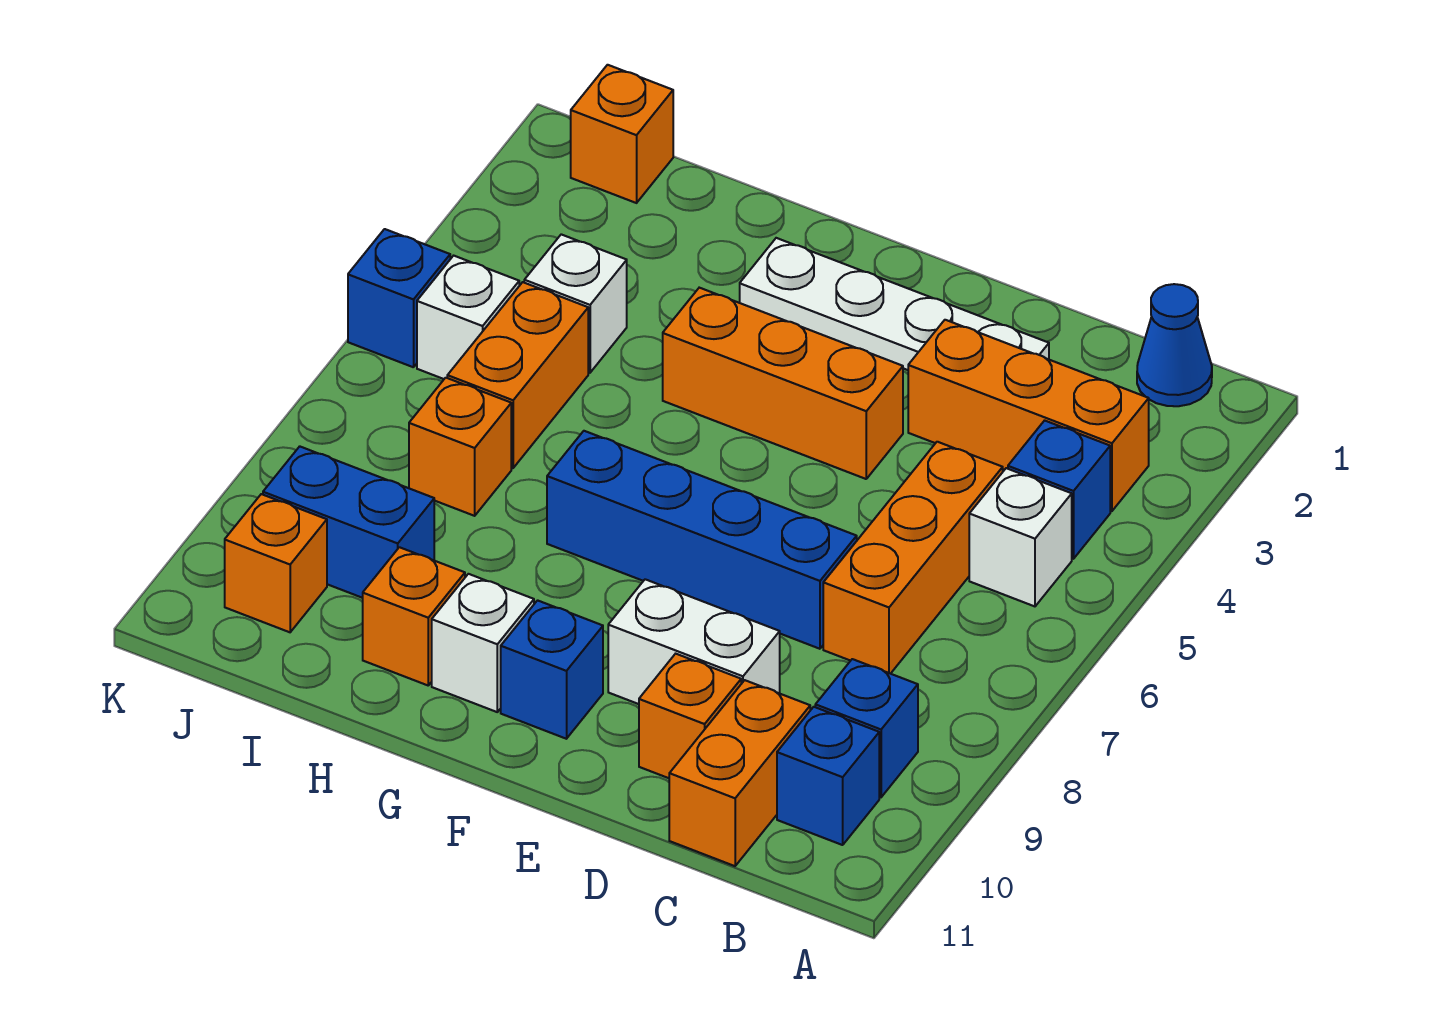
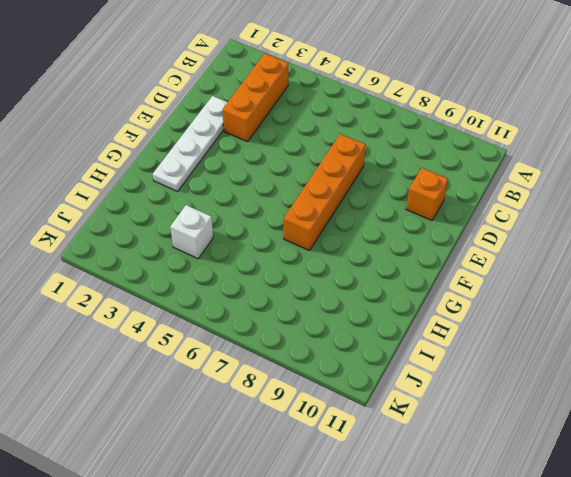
orange brick D7:G7 level 1 -> blue brick D7:G7 level 1
none -> blue cone B1 level 1
none -> blue brick B4 level 1
none -> white brick B5 level 1

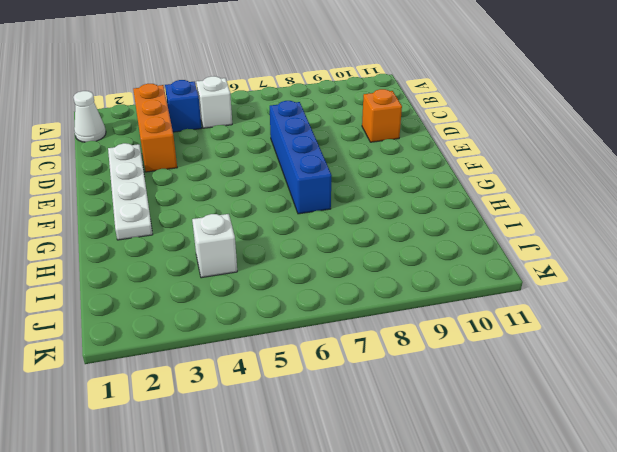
white cone B1 level 1 -> blue cone B1 level 1
none -> blue brick B9 level 1
none -> blue brick B10 level 1
none -> orange brick C5:C7 level 1

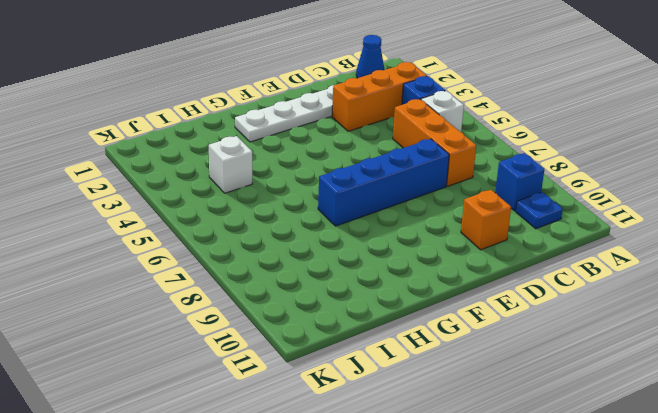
blue plate B10 level 1 -> blue brick B10 level 1
none -> orange brick C10:C11 level 1
none -> white brick D9:E9 level 1
none -> orange brick E4:G4 level 1

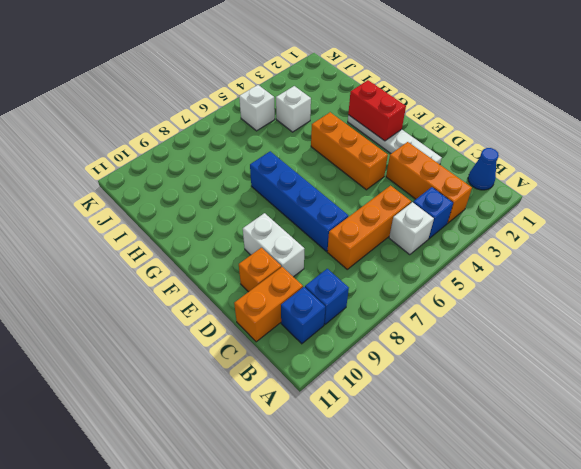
red brick F2:G2 level 2 -> none
none -> blue brick F10 level 1
none -> white brick G10 level 1
none -> orange brick H10 level 1

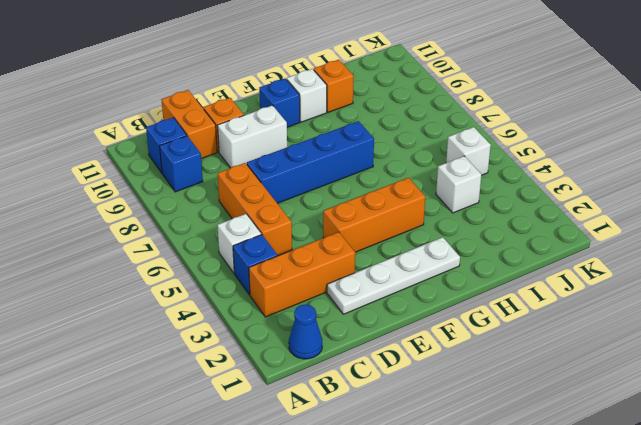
none -> orange brick I5:I6 level 1
none -> orange brick I7 level 1
none -> blue brick I9:J9 level 1

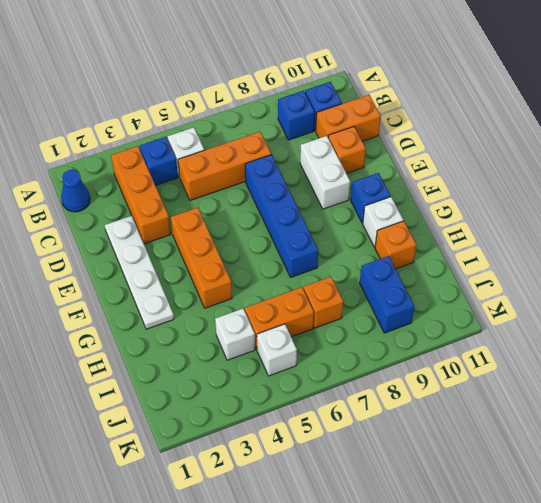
none -> orange brick J1 level 1
none -> orange brick J10 level 1
none -> blue brick K5 level 1

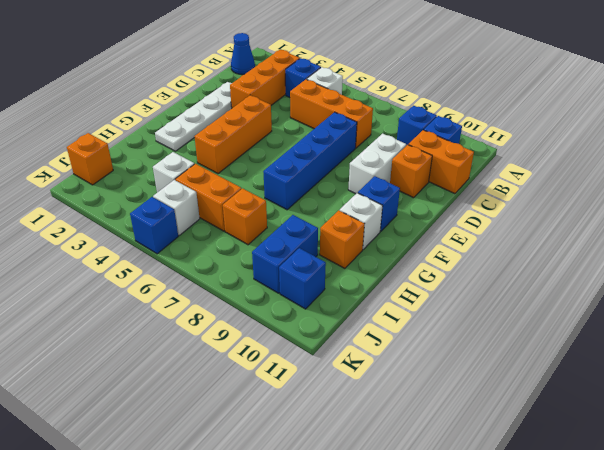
blue brick J10 level 1 -> orange brick J10 level 1

